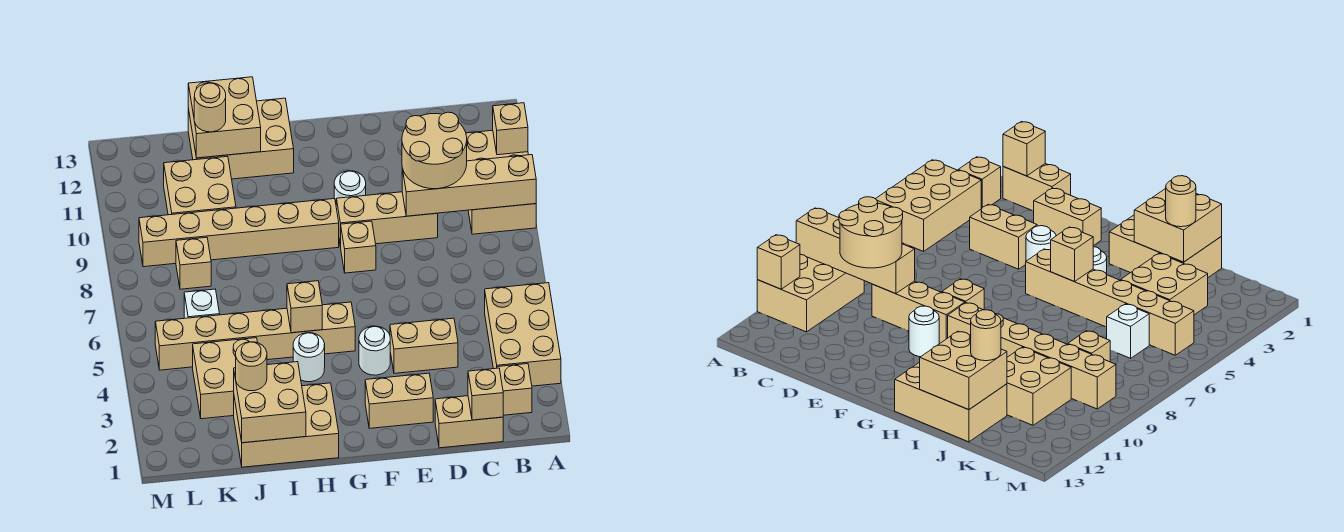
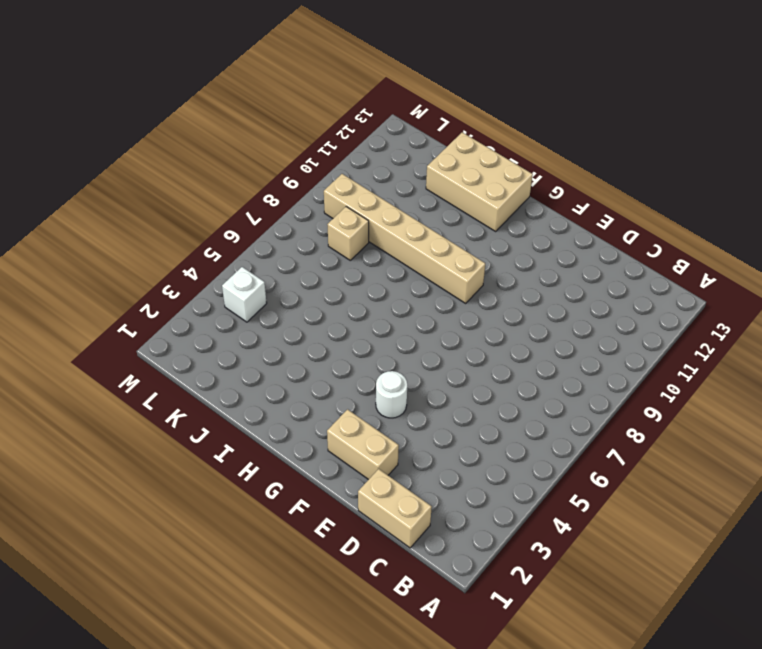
white brick L4 level 1 -> white brick K6 level 1
none -> tan brick A3:B5 level 1
none -> tan brick A9:B11 level 1
none -> tan brick B2 level 1

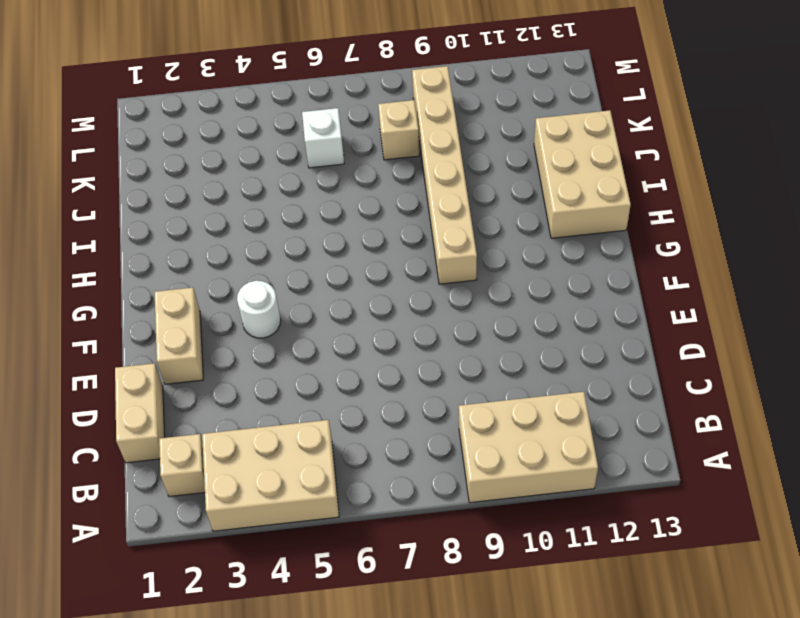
none -> tan brick D4:E4 level 1
none -> tan brick D9:F9 level 1
none -> tan brick F8 level 1

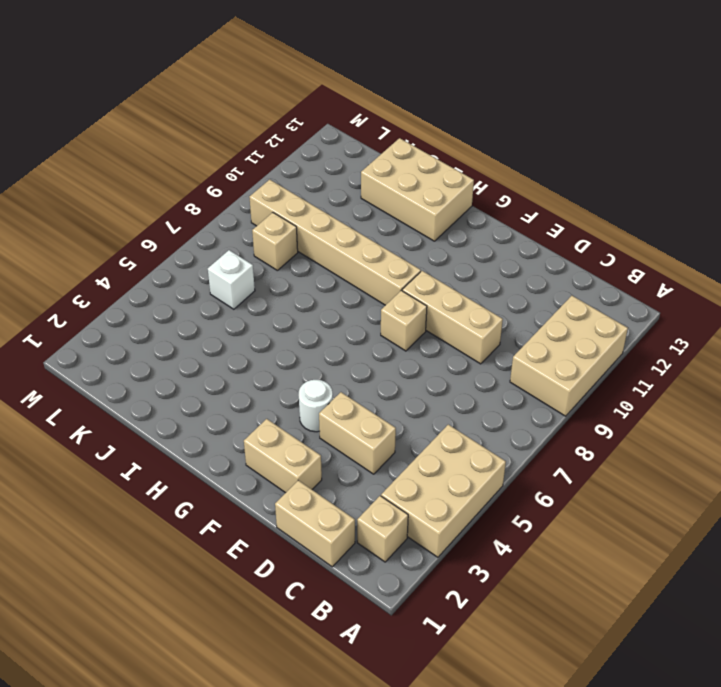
none -> white round brick F10 level 1
none -> tan brick G5:L5 level 1
none -> tan brick H1:J2 level 1

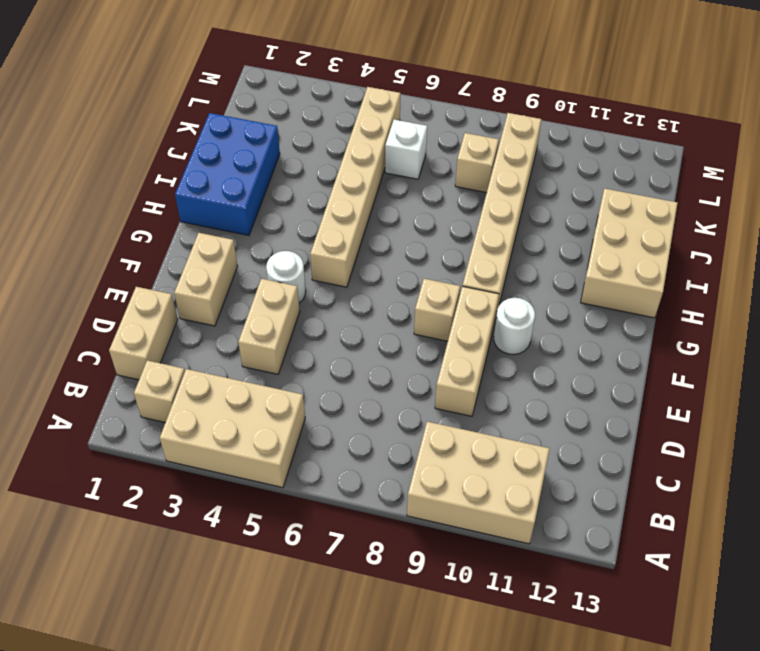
blue brick H1:J2 level 1 -> tan brick H1:J2 level 1
none -> white round brick H4 level 1
none -> tan brick J3:K4 level 1
none -> tan brick J10:K11 level 1

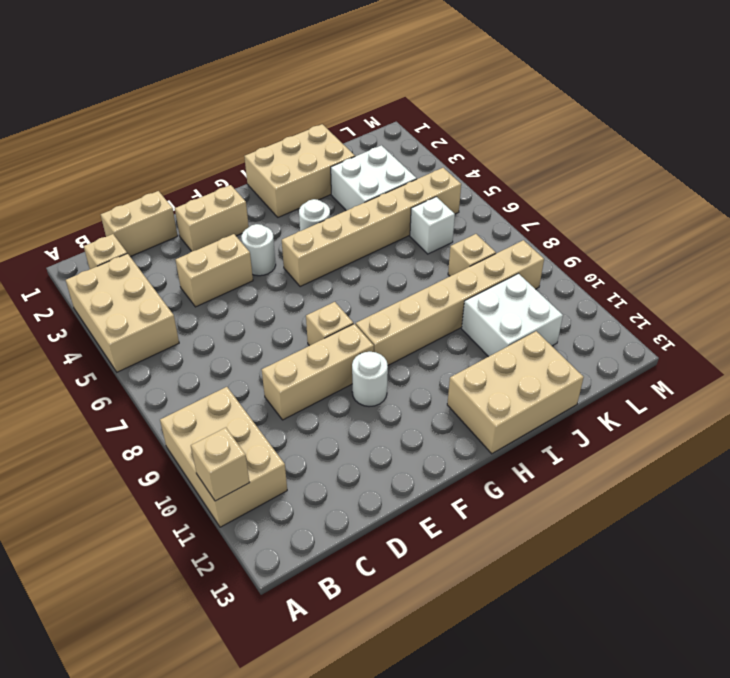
white brick J3:K4 level 1 -> tan brick J3:K4 level 1
white brick J10:K11 level 1 -> tan brick J10:K11 level 1
none -> tan brick A9:D9 level 2
none -> tan brick C1 level 2
none -> tan brick H5 level 2

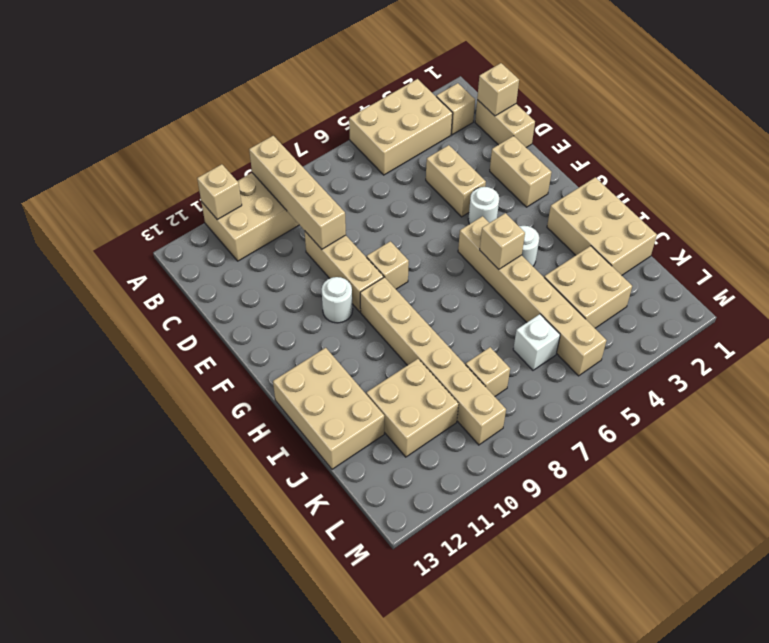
none -> tan brick I1:J2 level 2
none -> tan brick I12:J13 level 2
none -> tan round brick C9:D10 level 3

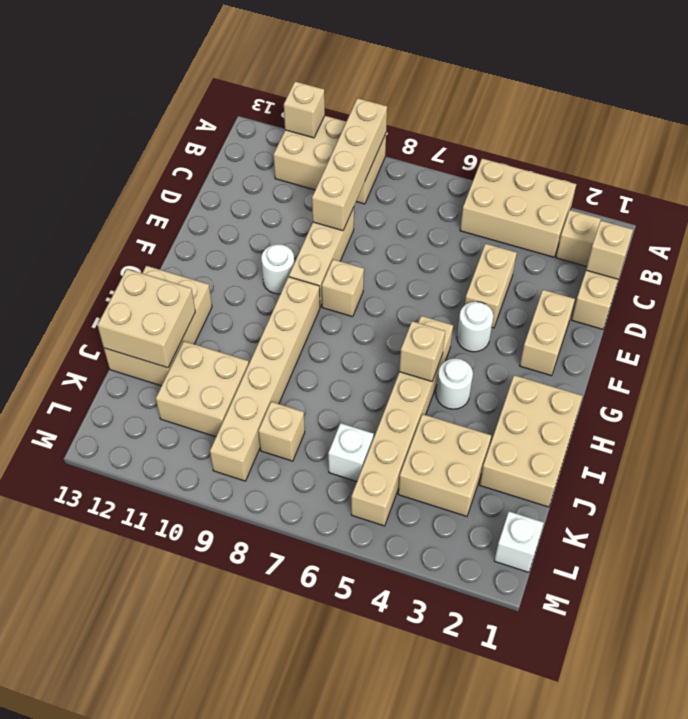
white brick L1 level 1 -> none
none -> tan brick I1:J2 level 2
none -> tan round brick C9:D10 level 3
none -> tan round brick J2 level 3

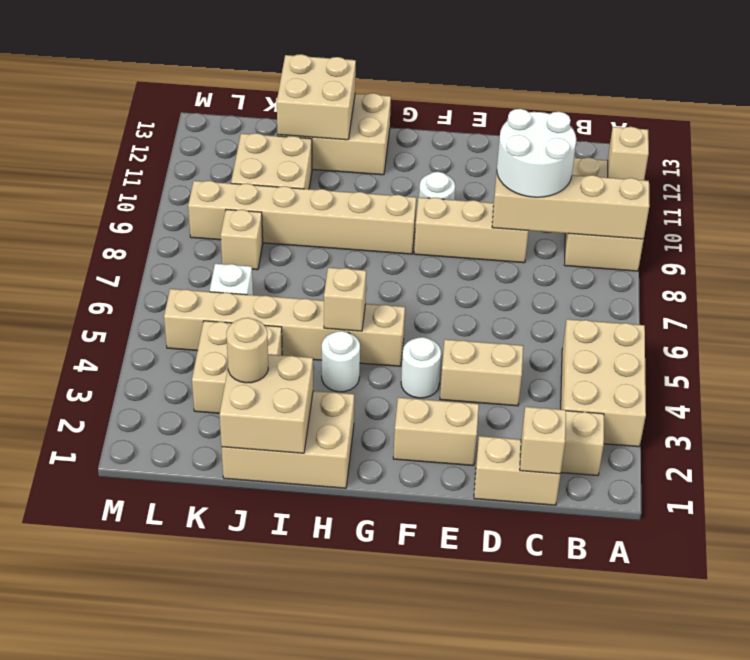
white round brick C9:D10 level 3 -> tan round brick C9:D10 level 3
none -> tan brick F8 level 1
none -> tan round brick J12 level 3

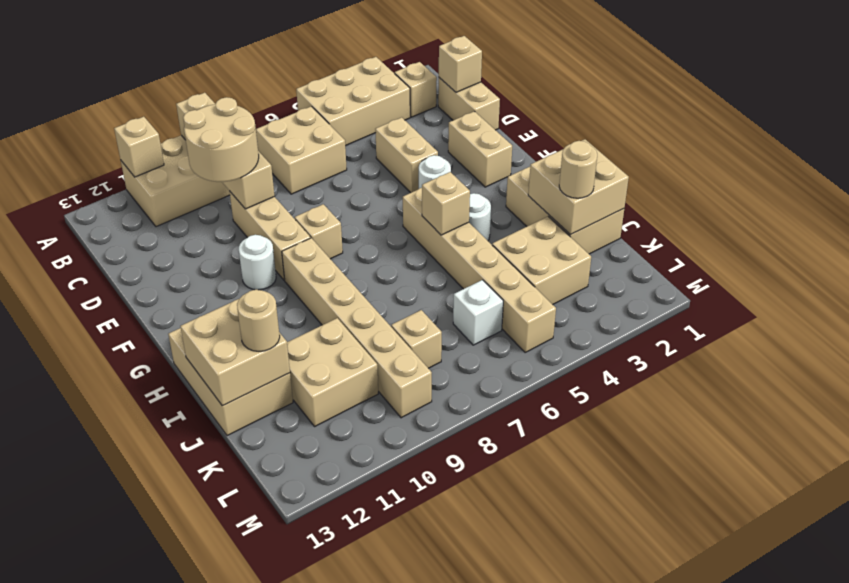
tan brick B6:C7 level 1 -> none

